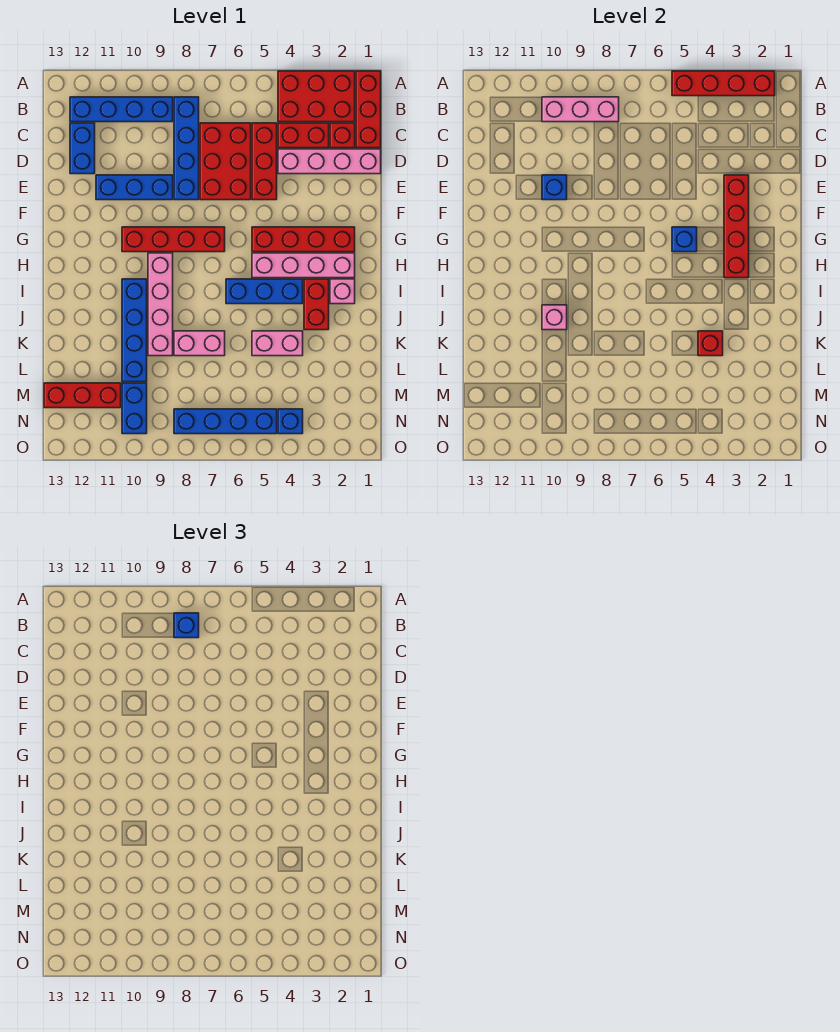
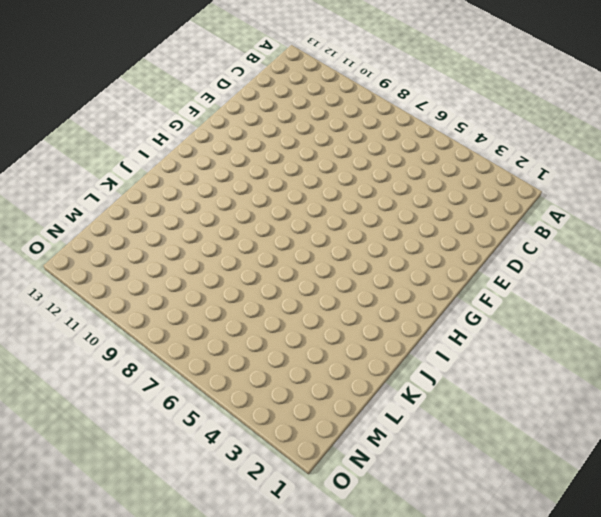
none -> red brick A1:C1 level 1
none -> red brick A2:B4 level 1
none -> blue brick B8:E8 level 1
none -> blue brick B9:B12 level 1

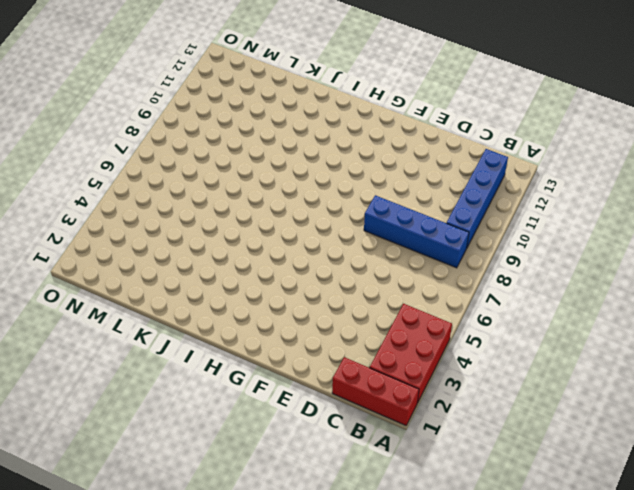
none -> red brick C2 level 1
none -> red brick C3:C4 level 1
none -> red brick C5:E5 level 1
none -> red brick C6:E7 level 1

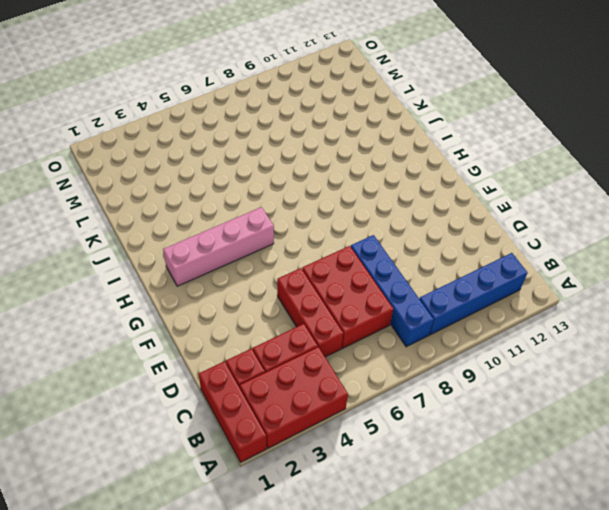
none -> blue brick C12:D12 level 1
none -> pink brick D1:D4 level 1
none -> blue brick E9:E11 level 1
none -> red brick G2:G5 level 1

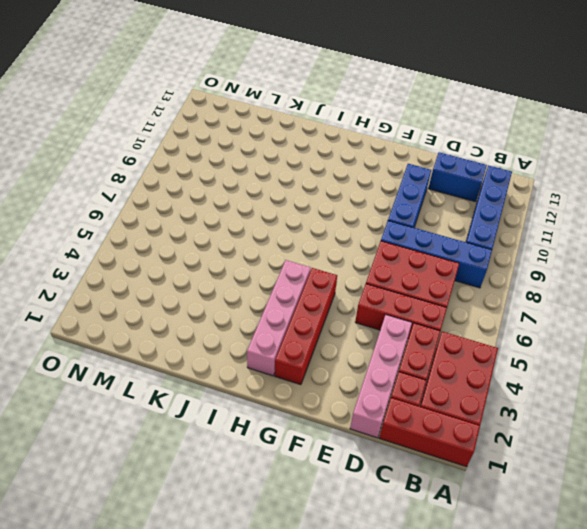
none -> red brick G7:G10 level 1
none -> pink brick H9:K9 level 1
none -> pink brick I2 level 1
none -> red brick I3:J3 level 1

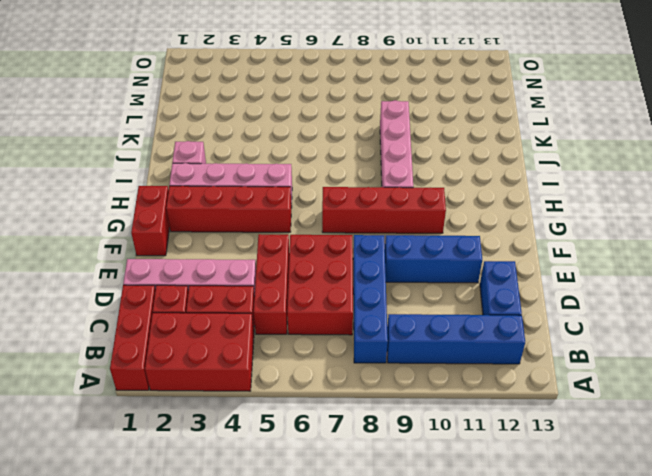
red brick F1:G1 level 1 -> red brick I3:J3 level 1
none -> blue brick I4:I6 level 1
none -> blue brick I10:L10 level 1
none -> pink brick K4:K5 level 1
none -> pink brick K7:K8 level 1

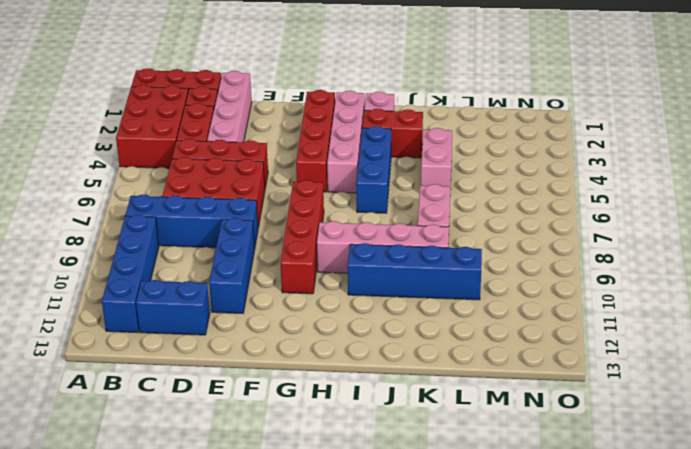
none -> blue brick M10:N10 level 1
none -> red brick M11:M13 level 1
none -> blue brick N4 level 1
none -> blue brick N5:N8 level 1

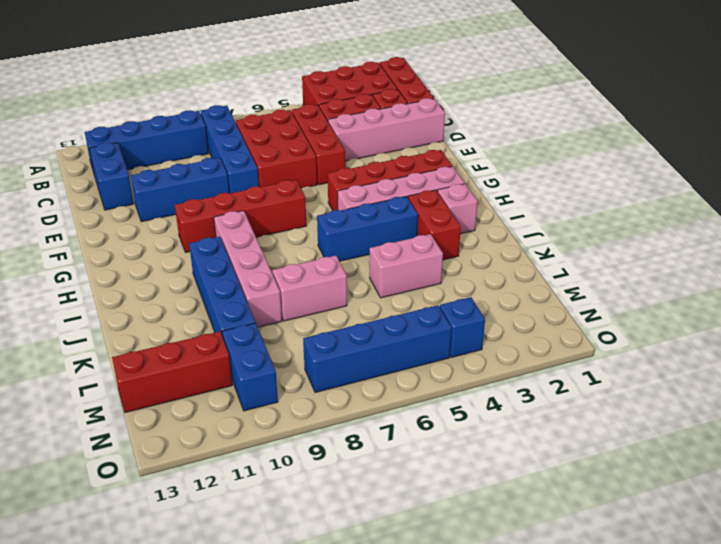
none -> red brick A2:A5 level 2
none -> pink brick B8:B10 level 2
none -> red brick E3:H3 level 2
none -> blue brick E10 level 2

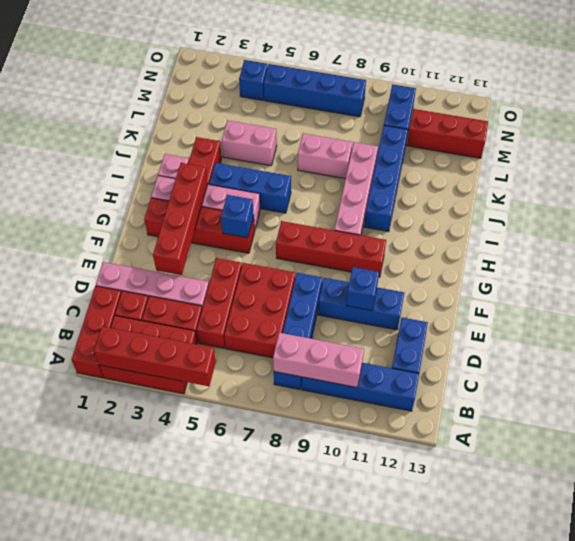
none -> pink brick J10 level 2
none -> red brick K4 level 2
none -> blue brick B8 level 3

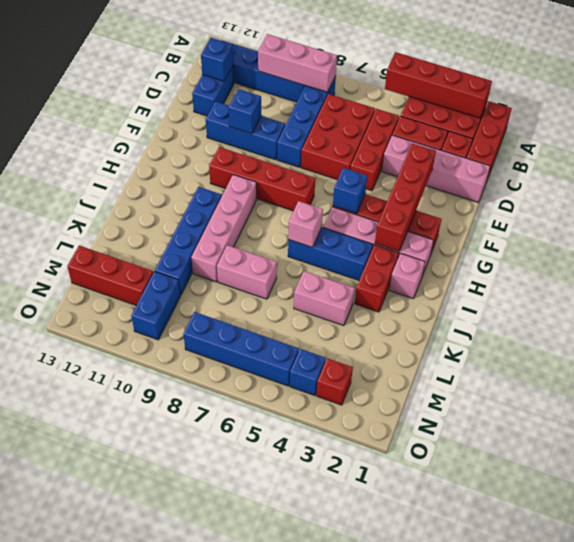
blue brick C12 level 2 -> blue brick B8 level 3
pink brick I6 level 2 -> pink brick J10 level 2
red brick N3 level 1 -> red brick K4 level 2

